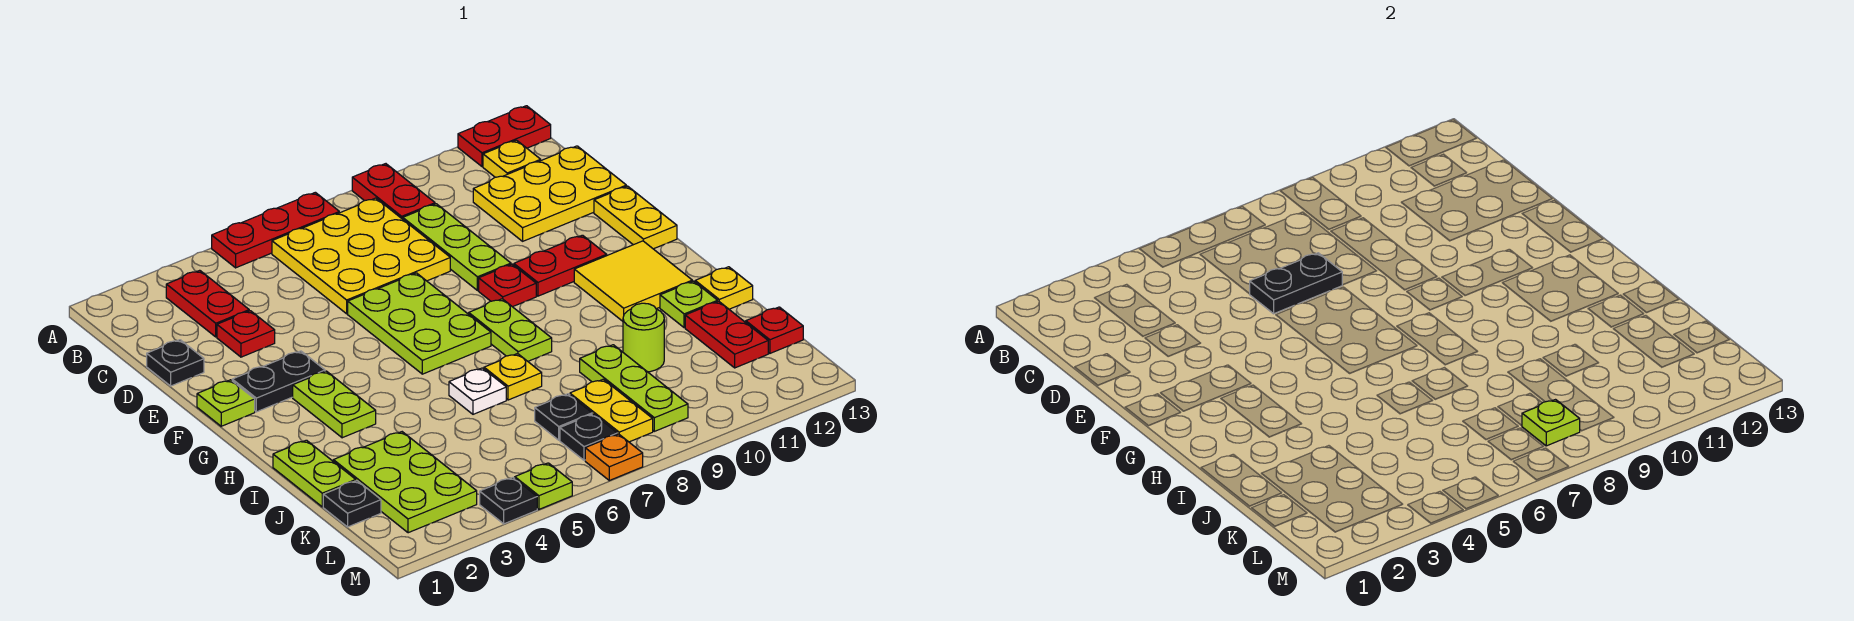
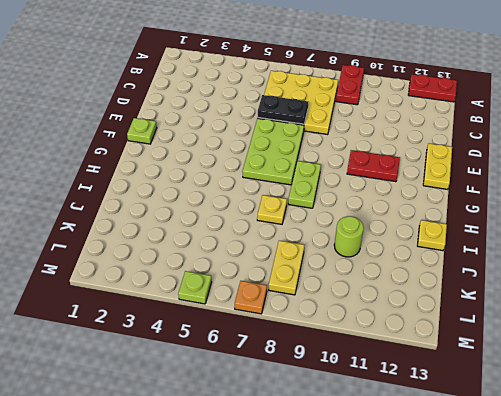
none -> red plate A5:A7 level 1
none -> red plate B3:C3 level 1
none -> yellow plate B12 level 1
none -> lime plate C9:E9 level 1

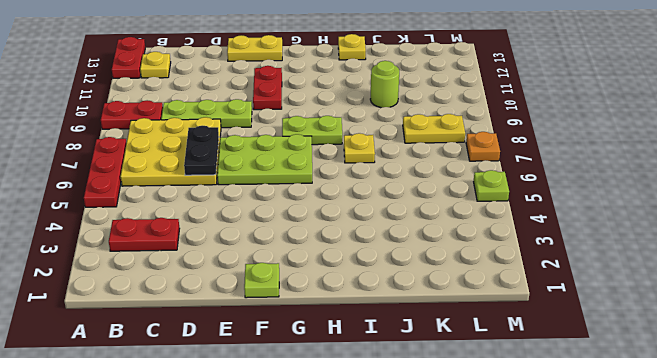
none -> yellow plate C11:D13 level 1
none -> black plate D1 level 1
none -> red plate D3 level 1
none -> black plate F2:F3 level 1

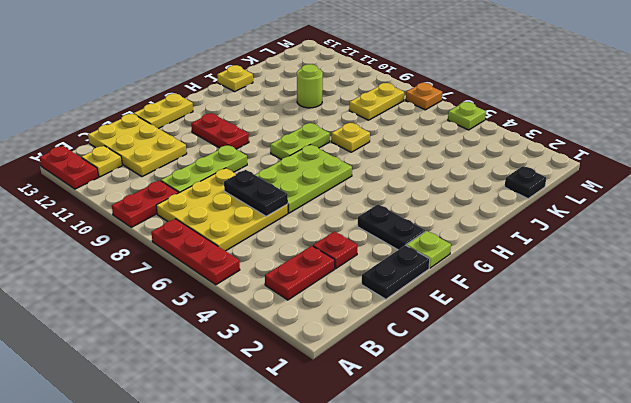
black plate D1:E1 level 1 -> black plate D1 level 1
none -> red plate F9 level 1
none -> lime plate G3:H3 level 1
none -> yellow tile G11:H12 level 1
none -> lime plate I1:J1 level 1

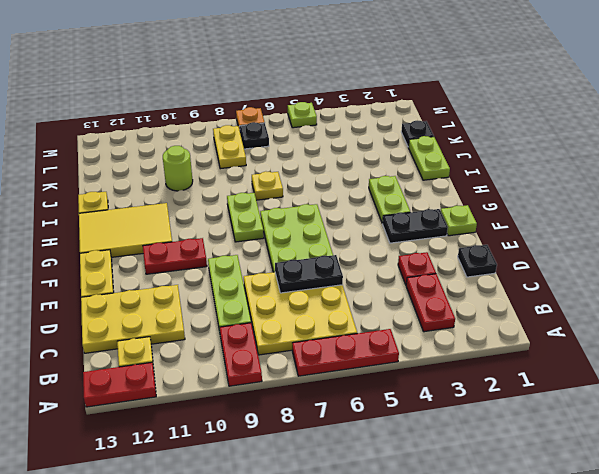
yellow tile G11:H13 level 1 -> yellow tile G11:H12 level 1
none -> red plate F9 level 1
none -> white plate I6 level 1
none -> lime plate I12 level 1
none -> lime plate J2:L3 level 1

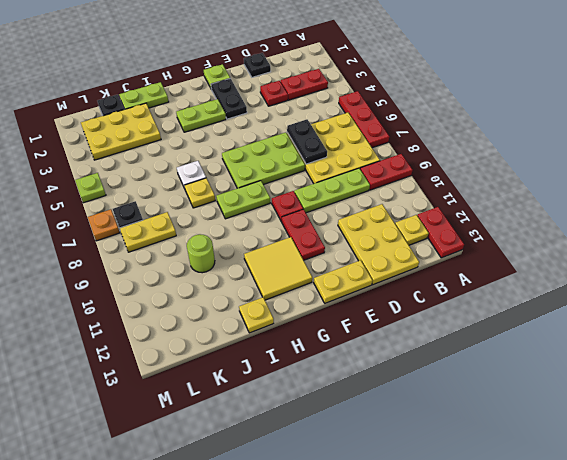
yellow plate J2:L3 level 1 -> lime plate J2:L3 level 1
none -> lime plate I12 level 1
none -> lime plate J9:L9 level 1
none -> red plate J12:K12 level 1
none -> black plate K7 level 1

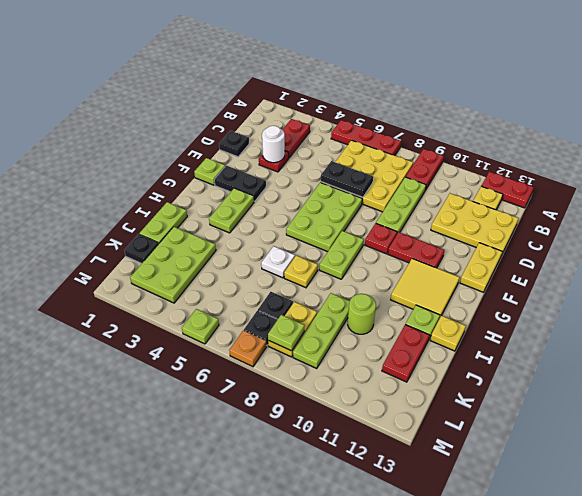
white round brick D3 level 2 -> none
none -> red plate K13 level 1
none -> black plate M4 level 1

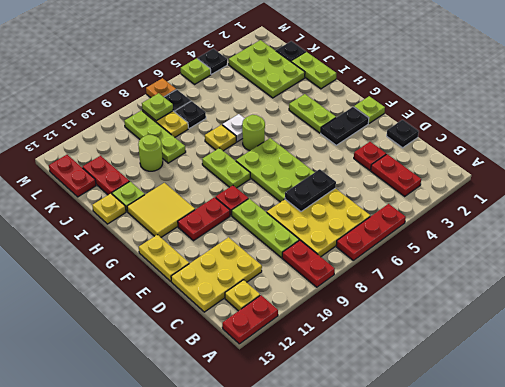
lime round brick H6 level 1 -> none
red plate K13:L13 level 1 -> red plate K13 level 1

